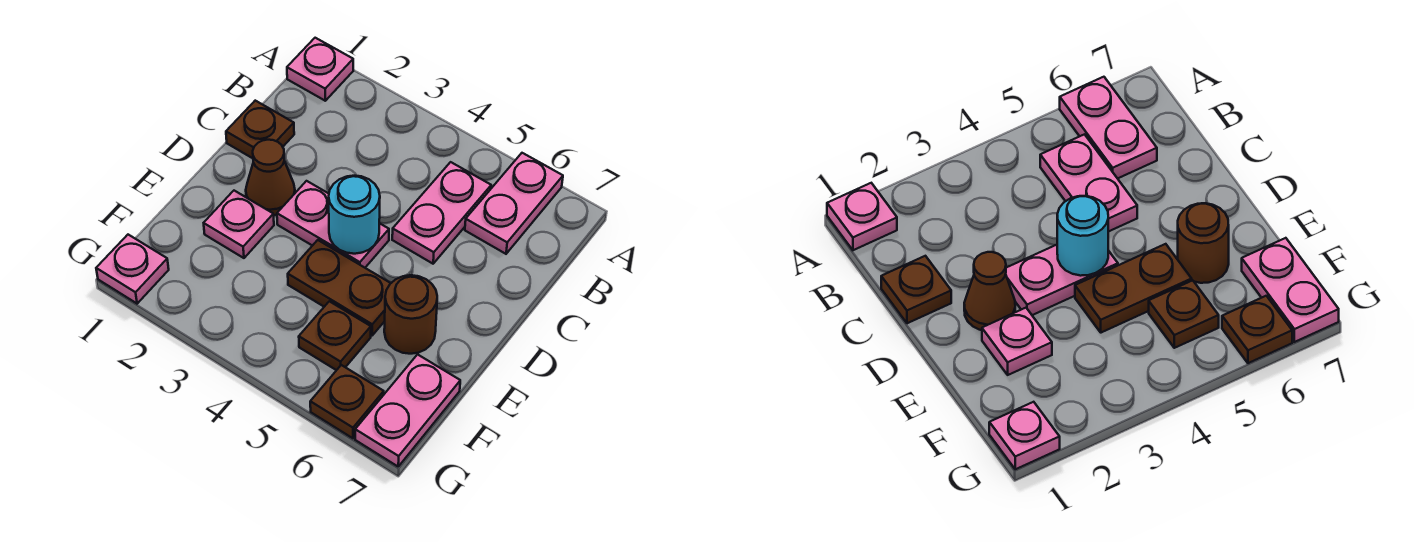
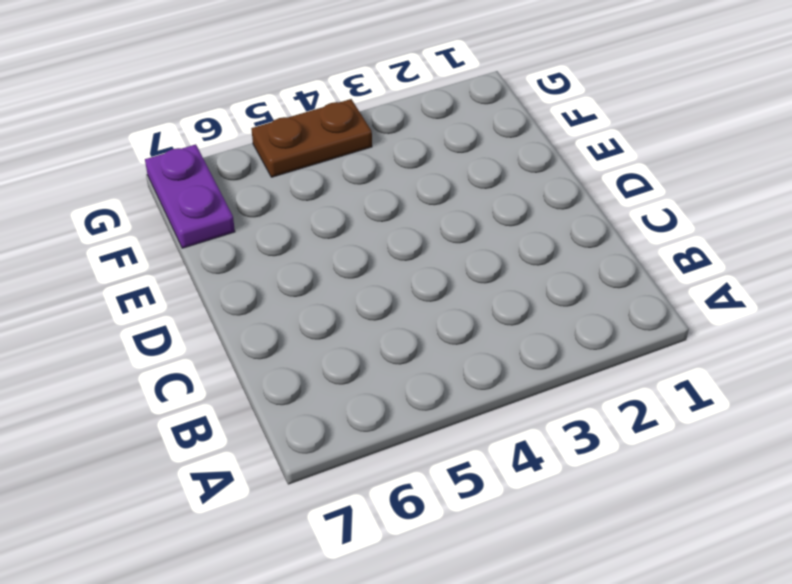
purple plate F7:G7 level 1 -> pink plate F7:G7 level 1
brown plate G4:G5 level 1 -> brown plate E4:E5 level 1
none -> pink plate A1 level 1
none -> pink plate A6:B6 level 1
none -> pink plate B5:C5 level 1

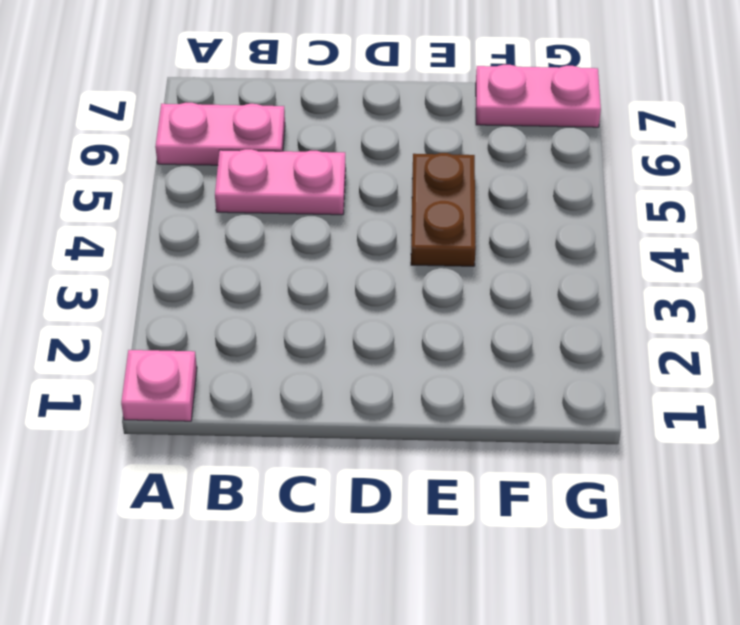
none -> brown plate C1 level 1
none -> brown cone D2 level 1
none -> pink plate D3:D4 level 1

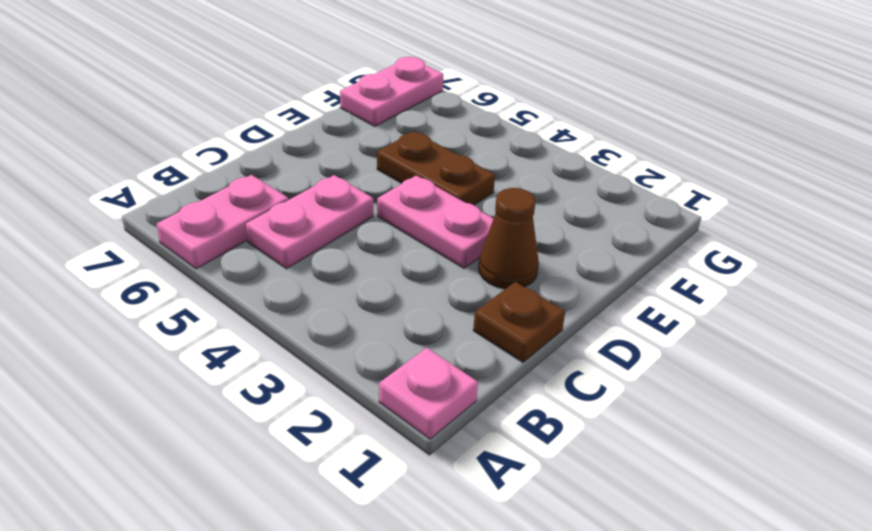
none -> pink plate E2 level 1
none -> brown round brick E6 level 1
none -> brown plate F5 level 1

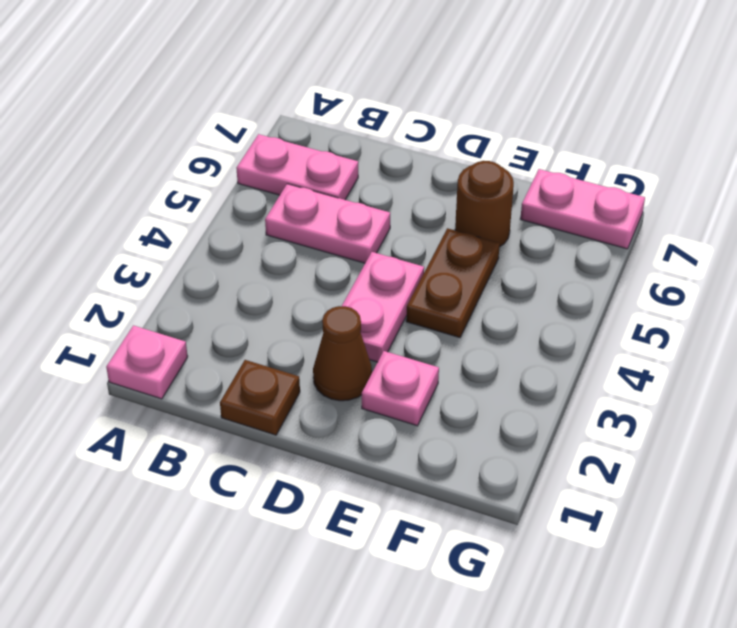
none -> brown plate F5 level 1
none -> pink plate G1 level 1
none -> brown plate G6 level 1

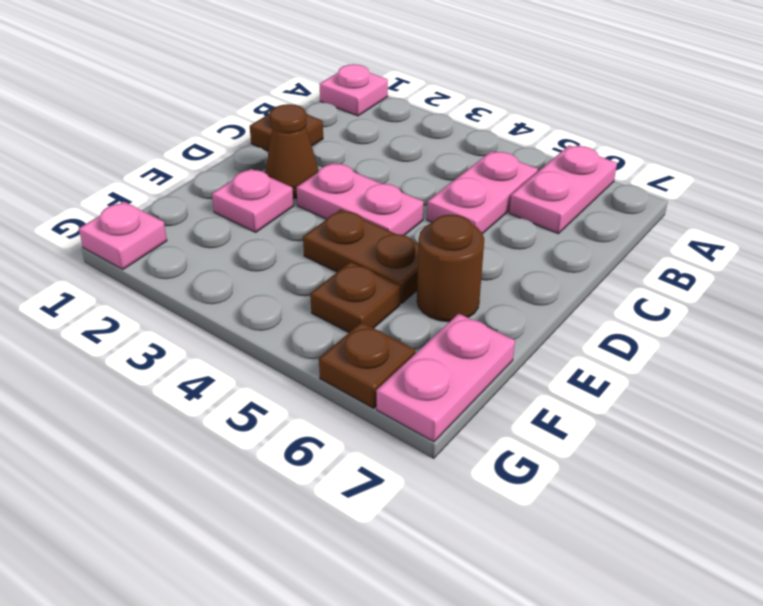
none -> cyan round brick D4 level 2

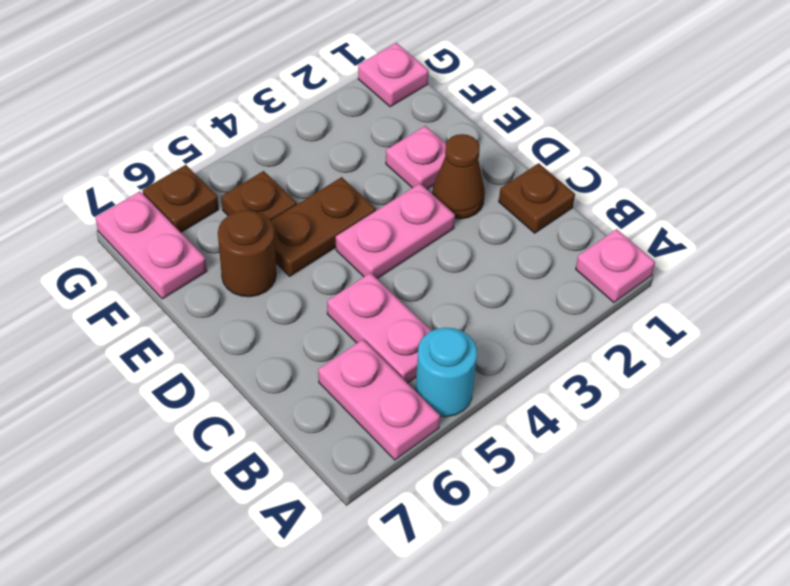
cyan round brick A5 level 1 -> cyan round brick D4 level 2

